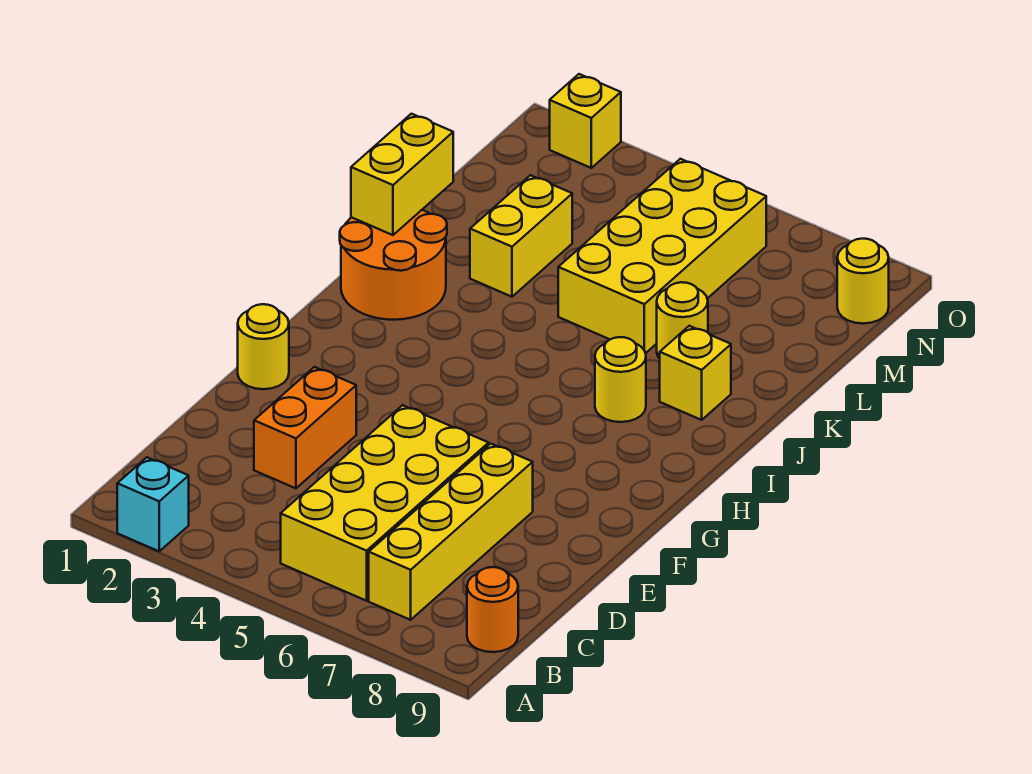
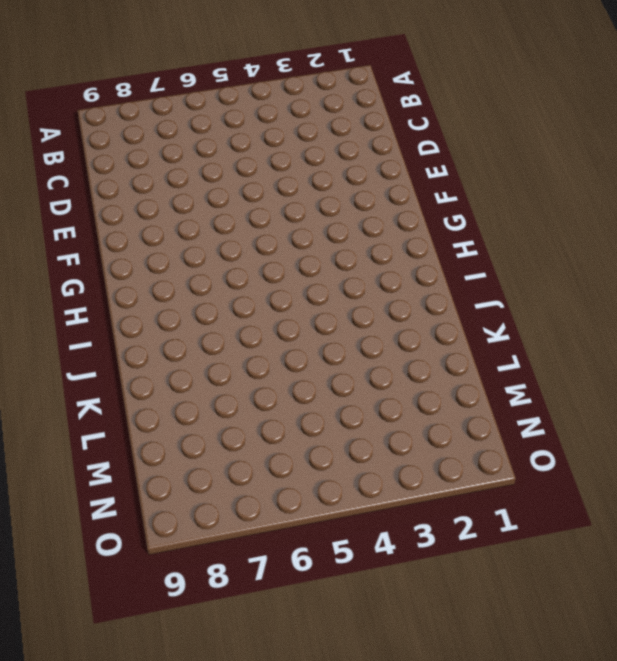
none -> cyan brick A2 level 1
none -> yellow brick B5:E6 level 1
none -> yellow brick B7:E7 level 1

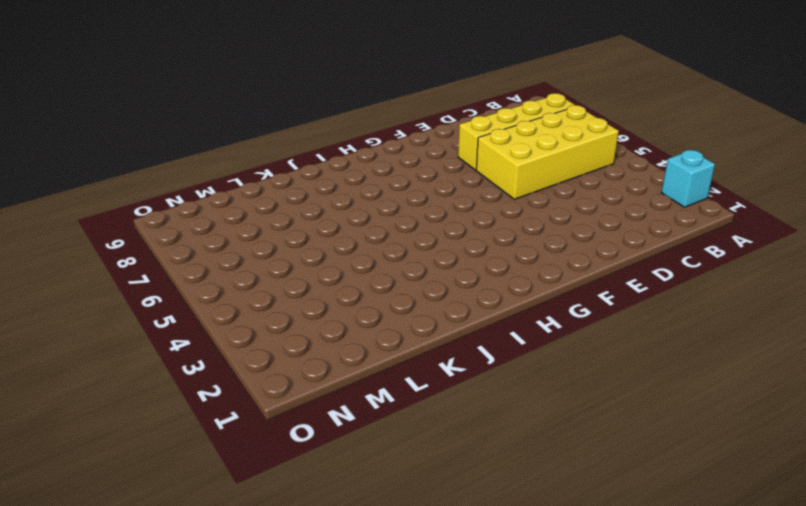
none -> orange round brick B9 level 1
none -> orange brick D3:E3 level 1
none -> yellow round brick F1 level 1

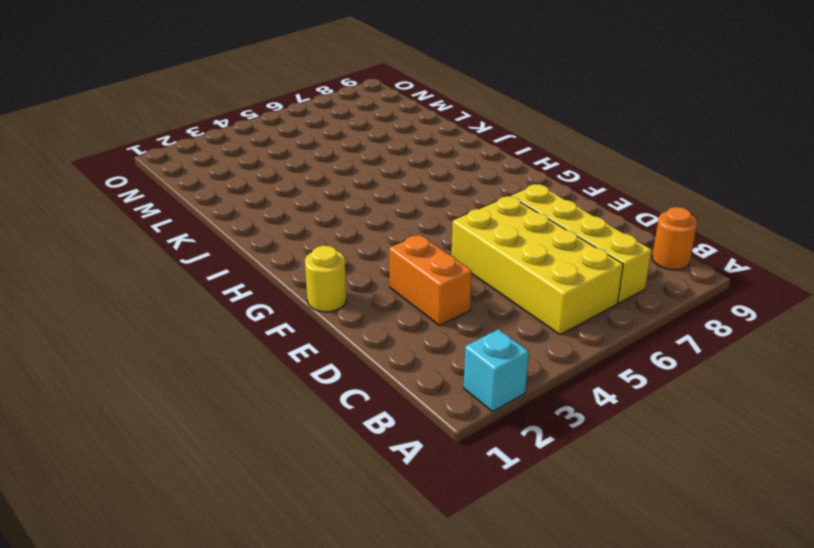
none -> orange round brick I1:J2 level 1
none -> yellow round brick I7 level 1
none -> yellow brick J8 level 1

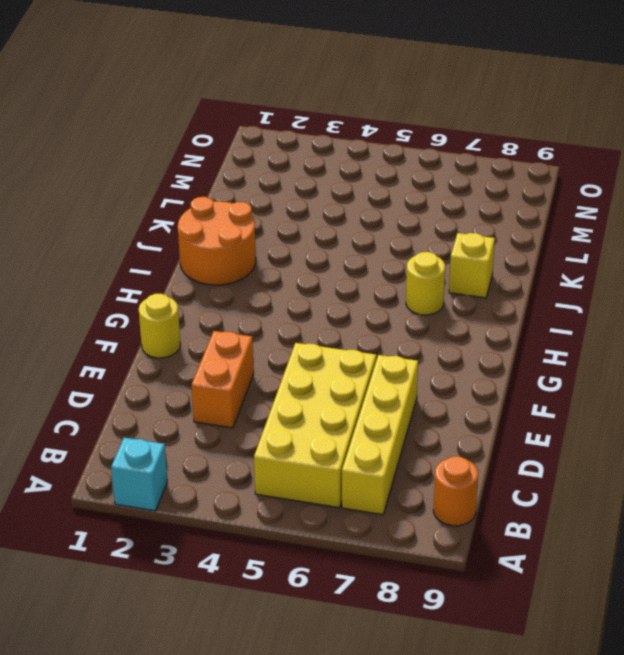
none -> yellow brick K3:L3 level 1
none -> yellow brick K5:N6 level 1
none -> yellow round brick K7 level 1

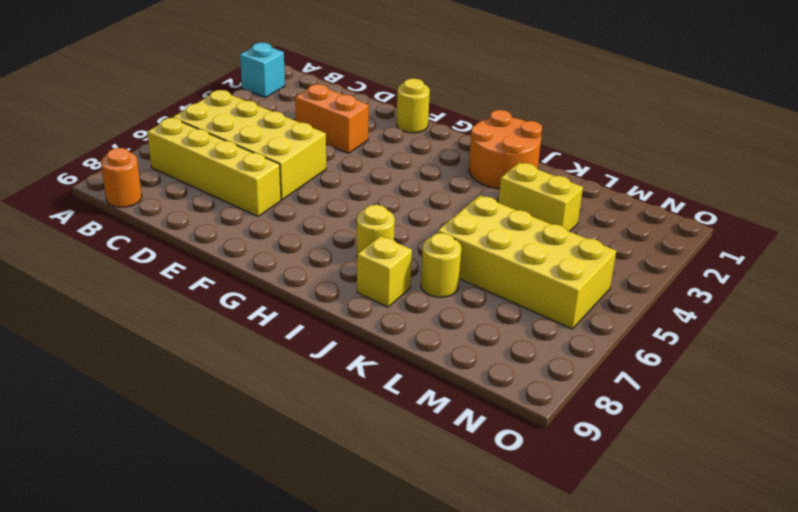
none -> yellow round brick N9 level 1
none -> yellow brick O2 level 1
none -> yellow brick J1:K1 level 2

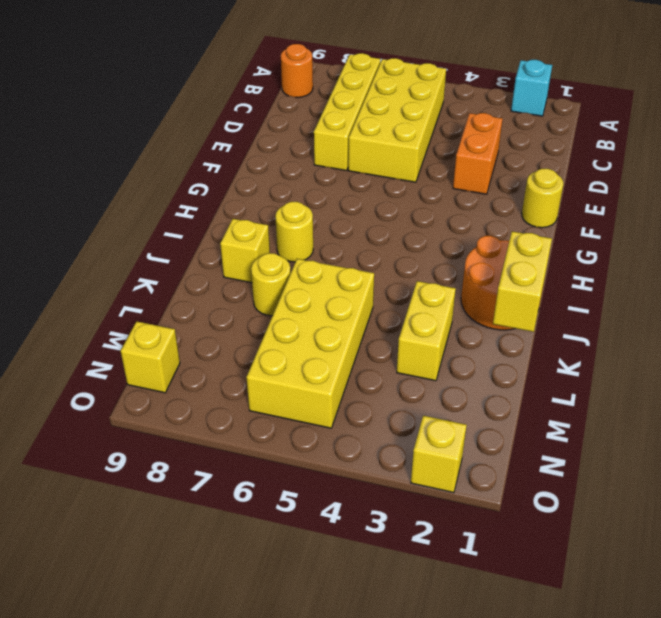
yellow brick N9 level 1 -> yellow round brick N9 level 1

